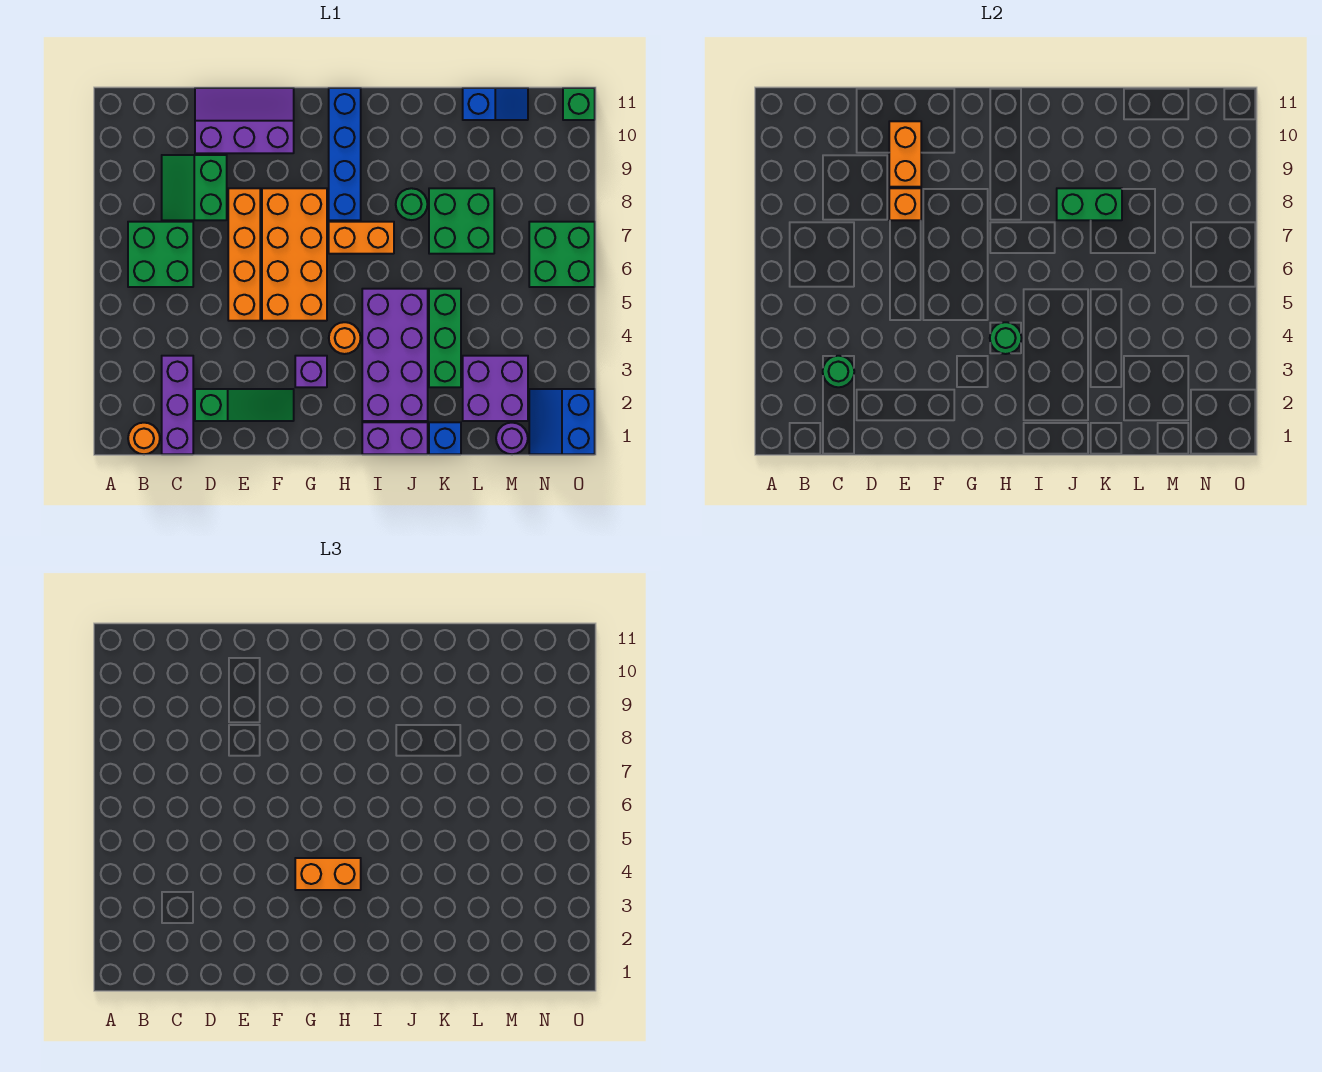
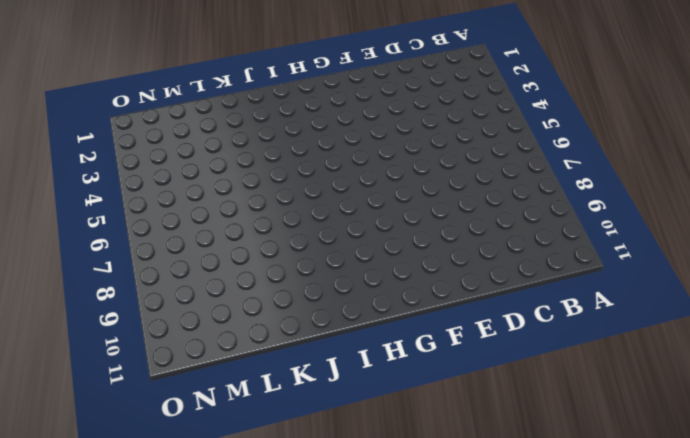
none -> orange round brick B1 level 1
none -> green brick B6:C7 level 1
none -> purple brick C1:C3 level 1
none -> green slope C8:D9 level 1 top D

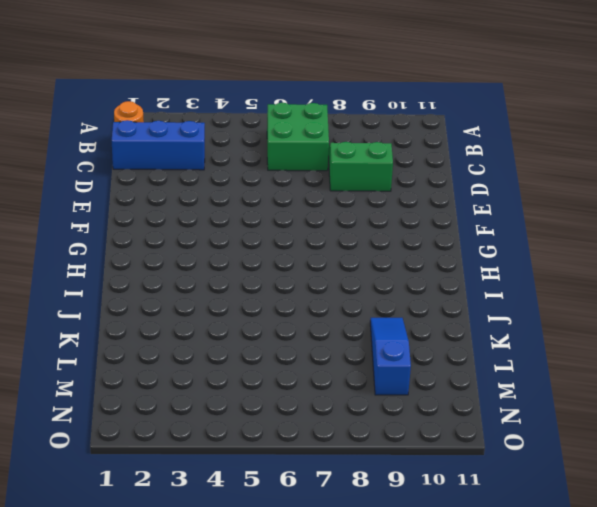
blue brick C1:C3 level 1 -> purple brick C1:C3 level 1
blue slope K9:M9 level 1 top M -> none
none -> green slope D2:F2 level 1 top D
none -> purple slope D10:F11 level 1 top 10
none -> orange brick E5:E8 level 1
none -> orange brick F5:G8 level 1

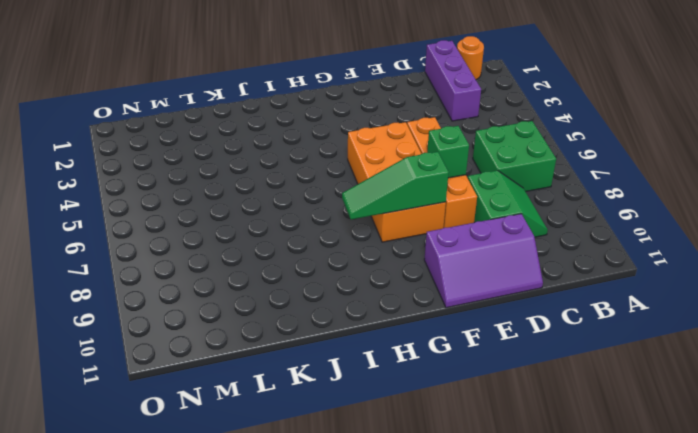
green brick E7 level 2 -> green brick O11 level 1
green slope F8:H8 level 2 top F -> green slope D2:F2 level 1 top D
none -> purple brick G3 level 1
none -> orange round brick H4 level 1
none -> orange brick H7:I7 level 1
none -> blue brick H8:H11 level 1

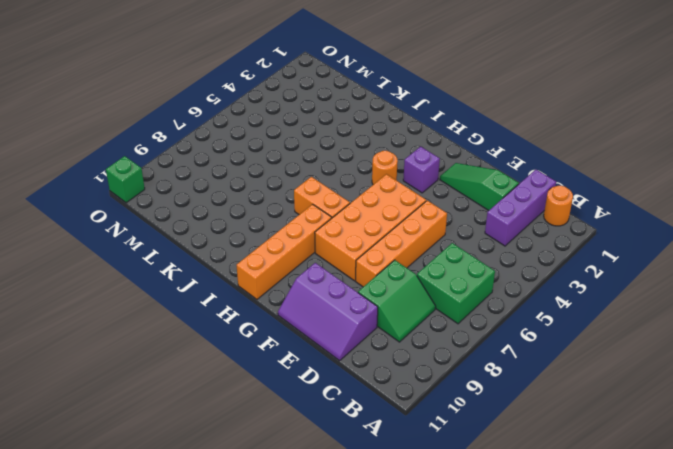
orange brick H8:H11 level 1 -> blue brick H8:H11 level 1
none -> purple brick I1:J1 level 1
none -> purple brick I2:J5 level 1
none -> green round brick J8 level 1
none -> blue brick K1 level 1

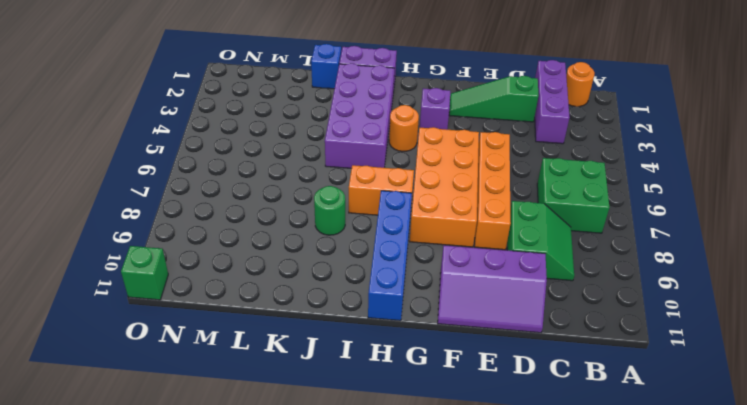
none -> green brick K3:K5 level 1
none -> green brick K7:L8 level 1
none -> purple brick L2:M3 level 1
none -> blue slope L11:M11 level 1 top L

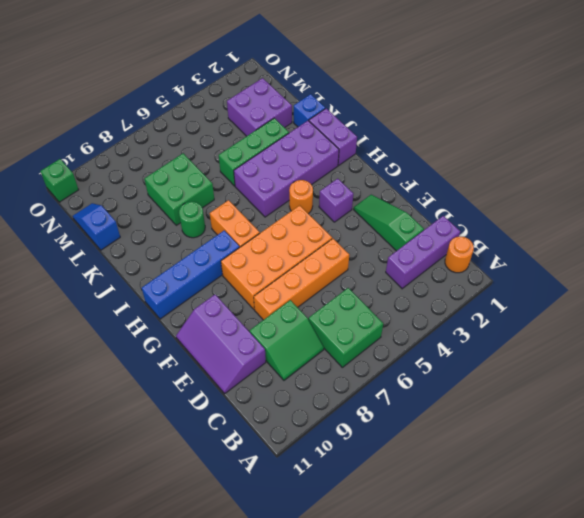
none -> purple round brick M1 level 1
none -> blue slope N1:O2 level 1 top O
none -> green brick N6:O7 level 1
none -> green round brick C3 level 2

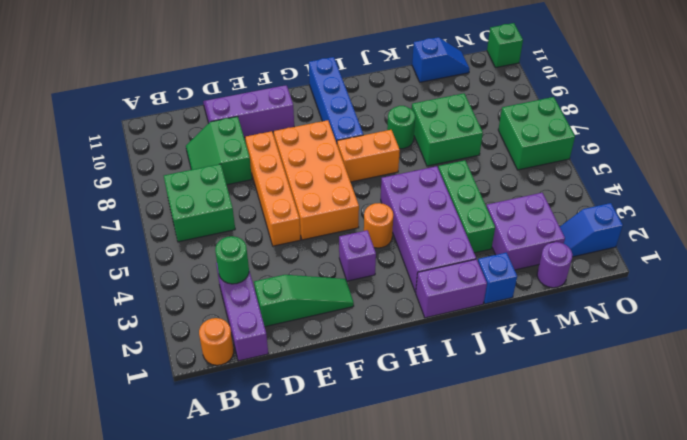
blue slope N2:O2 level 1 top O -> blue slope N1:O2 level 1 top O
none -> orange brick E8 level 2
none -> orange brick E9:E10 level 2
none -> green round brick H4 level 2
none -> green brick J8:K8 level 2

